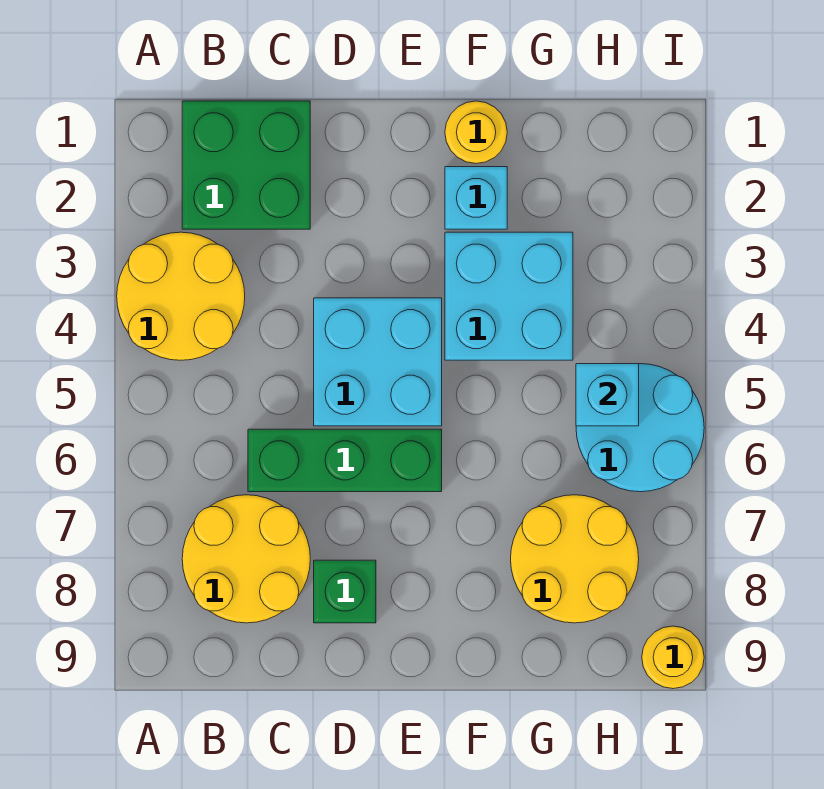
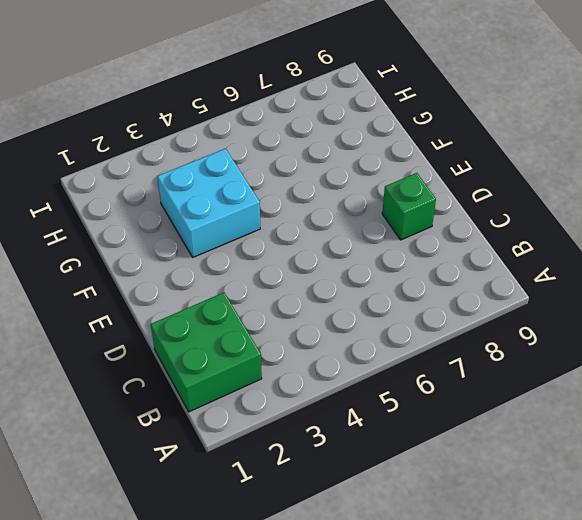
none -> yellow round brick A3:B4 level 1
none -> yellow round brick B7:C8 level 1
none -> green brick C6:E6 level 1

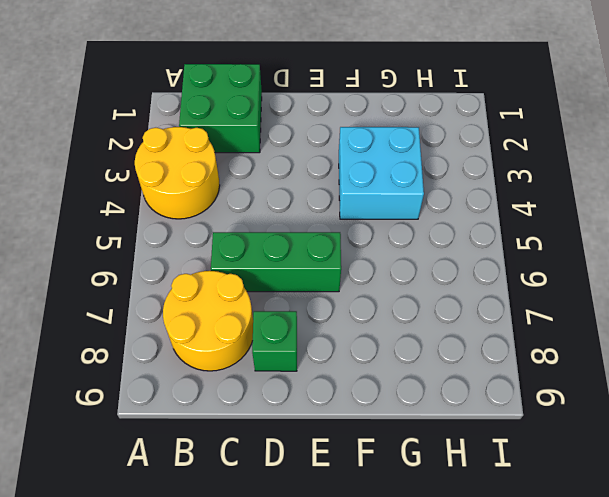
none -> cyan brick D4:E5 level 1
none -> yellow round brick F1 level 1
none -> cyan brick F2 level 1

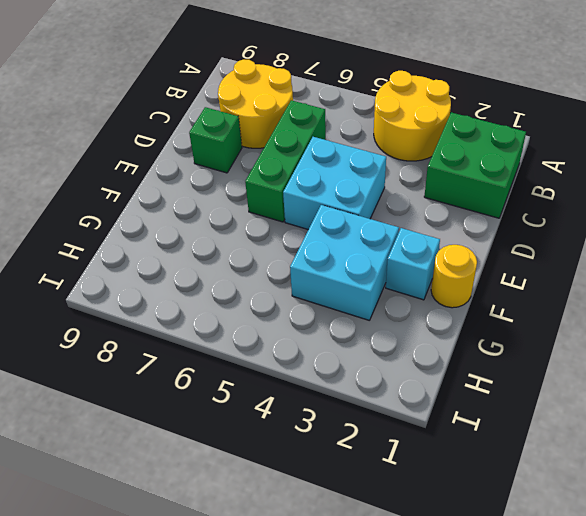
none -> yellow round brick G7:H8 level 1
none -> cyan round brick H5:I6 level 1
none -> yellow round brick I9 level 1

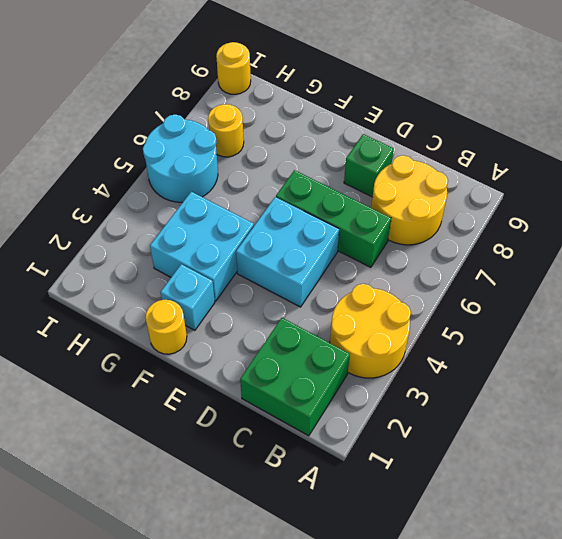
yellow round brick H7 level 1 -> yellow round brick G7:H8 level 1
none -> cyan brick H5 level 2

